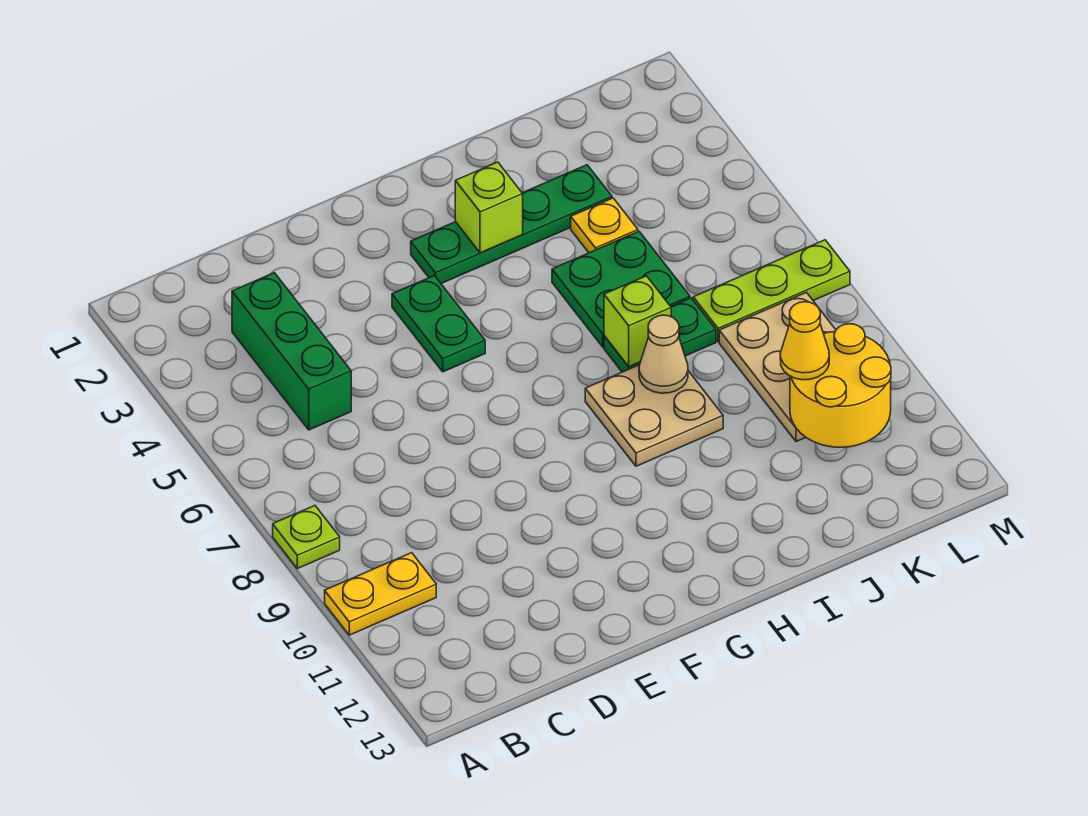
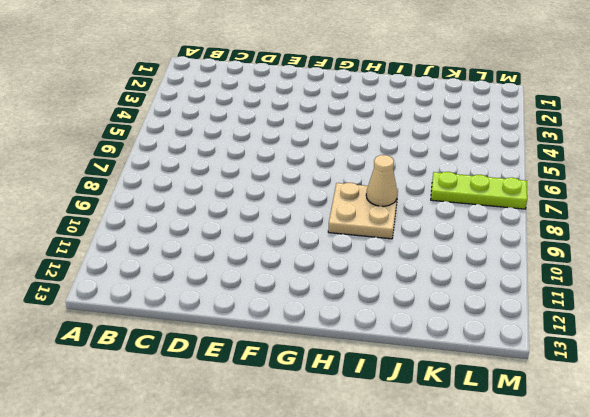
none -> lime plate A8 level 1
none -> yellow plate A10:B10 level 1
none -> green brick C3:C5 level 1

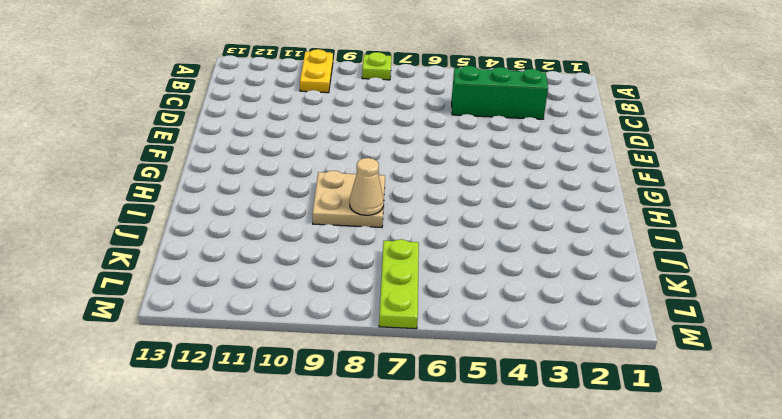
none -> green plate F4:F5 level 1
none -> green plate G3:J3 level 1
none -> green plate I5:J6 level 1

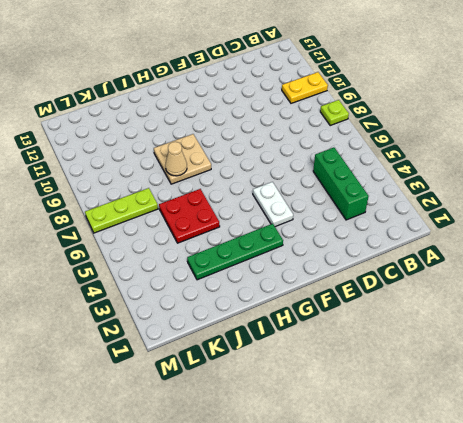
white plate F4:F5 level 1 -> green plate F4:F5 level 1
red plate I5:J6 level 1 -> green plate I5:J6 level 1
none -> green plate I7:J7 level 1
none -> yellow plate J4 level 1
none -> tan plate K8:L10 level 1

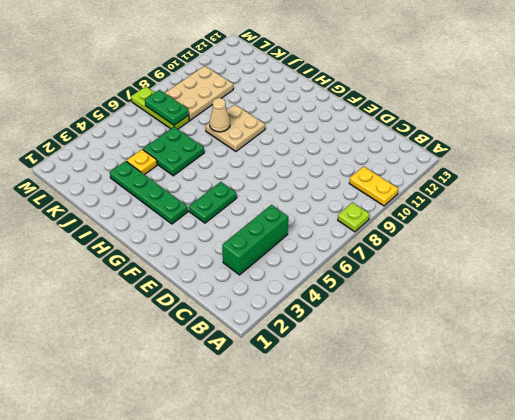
green plate K7:L7 level 2 -> green plate I7:J7 level 1
none -> lime brick H3 level 2
none -> lime brick I7 level 2
none -> yellow round brick K10:L11 level 2

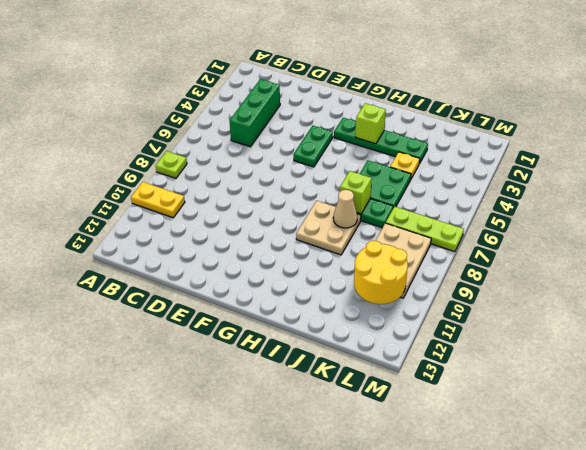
none -> yellow cone K10 level 3

